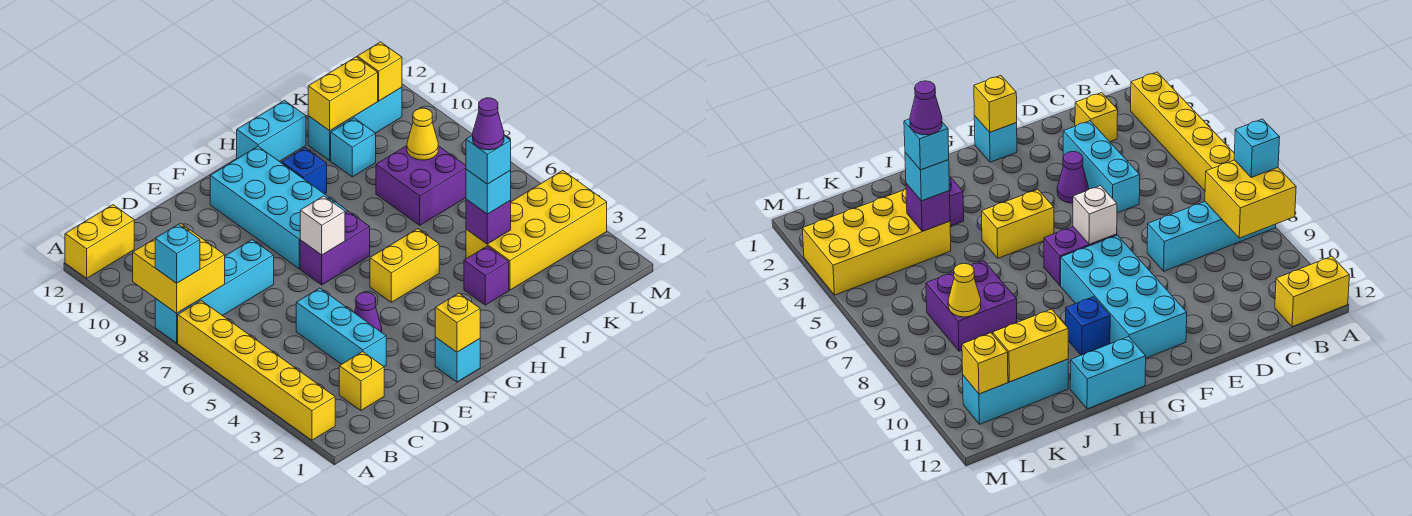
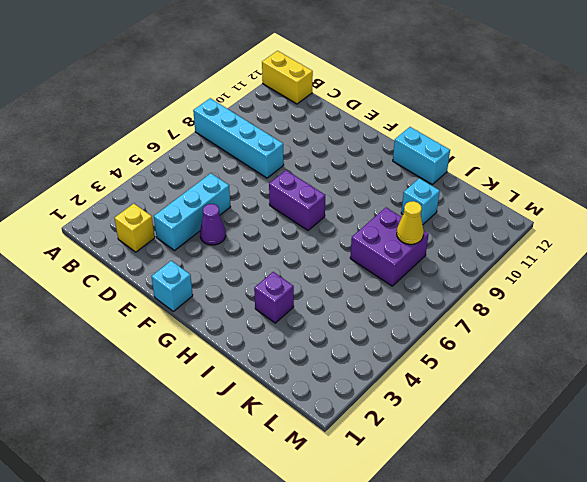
none -> yellow brick A2:A7 level 1
none -> cyan brick F8:G11 level 1
none -> yellow brick G5:H5 level 1

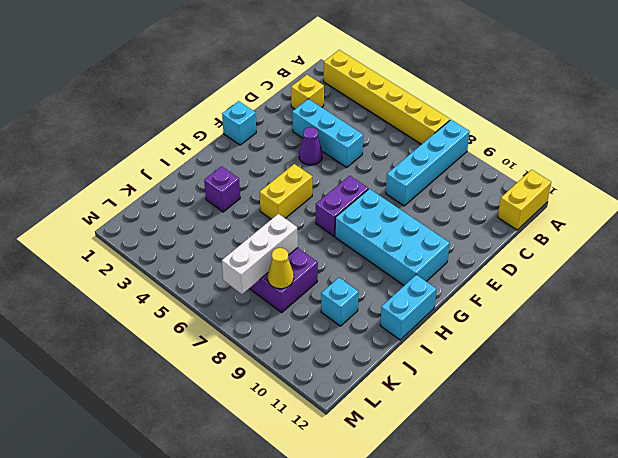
white brick J7:L7 level 2 -> none
none -> blue brick H10 level 1
none -> yellow brick J3:M4 level 1
none -> cyan brick J11:L11 level 1

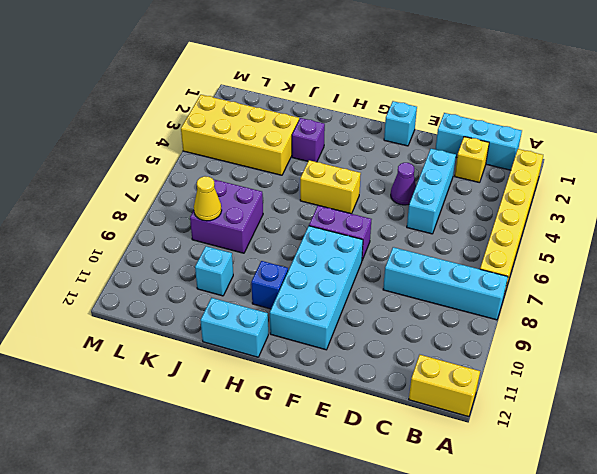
cyan brick B1:D1 level 1 -> cyan brick J11:L11 level 1
none -> yellow brick A8:B9 level 2
none -> yellow brick F1 level 2
none -> white brick F7 level 2

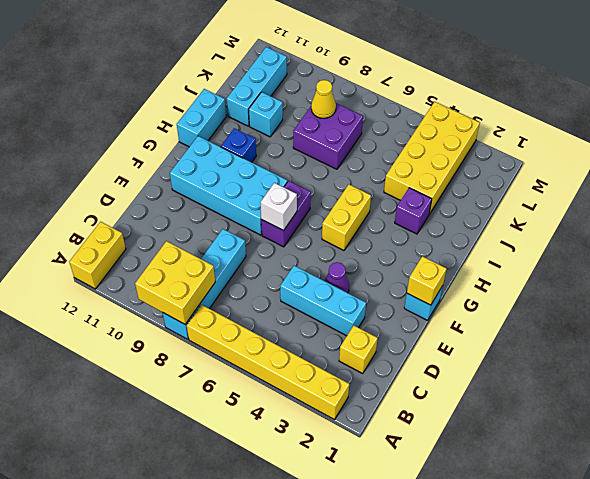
none -> purple brick J4 level 2
none -> yellow brick J11:K11 level 2
none -> yellow brick L11 level 2

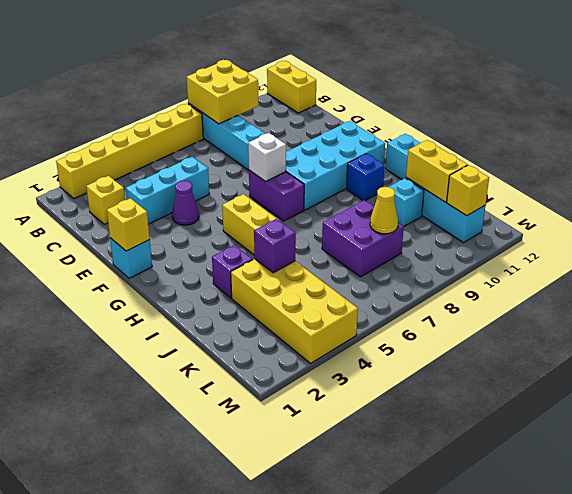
none -> cyan brick A8 level 3
none -> cyan brick J4 level 3
none -> cyan brick J4 level 4

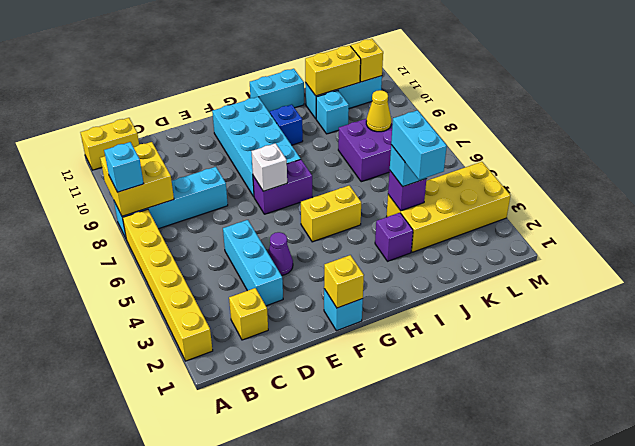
cyan brick J3:J4 level 4 -> cyan brick J4 level 4
none -> purple cone J4 level 5

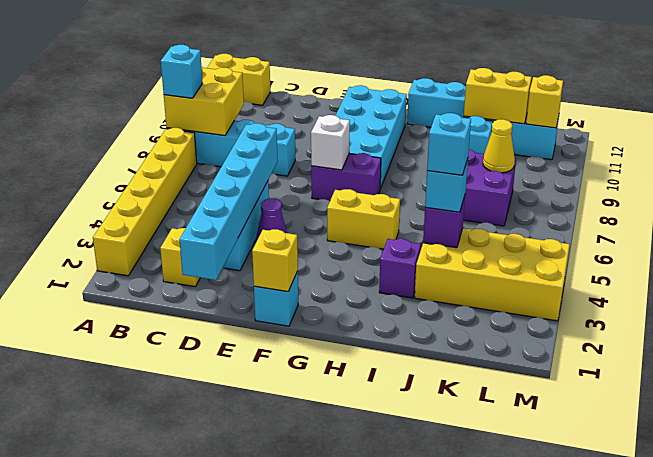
cyan brick D1:D6 level 2 -> none
none -> blue brick H10 level 1
none -> purple cone J4 level 5

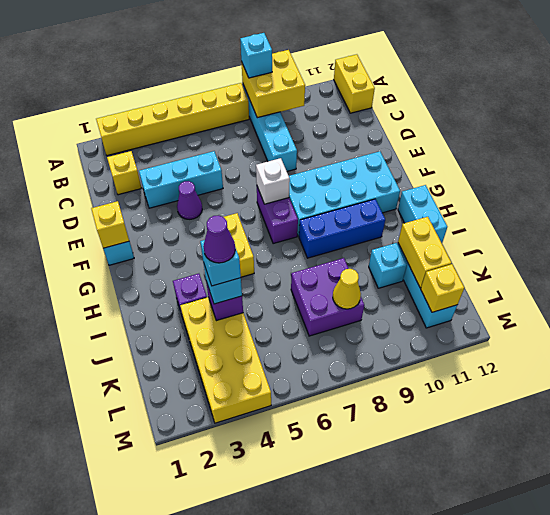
blue brick H8:H10 level 1 -> blue brick H10 level 1

